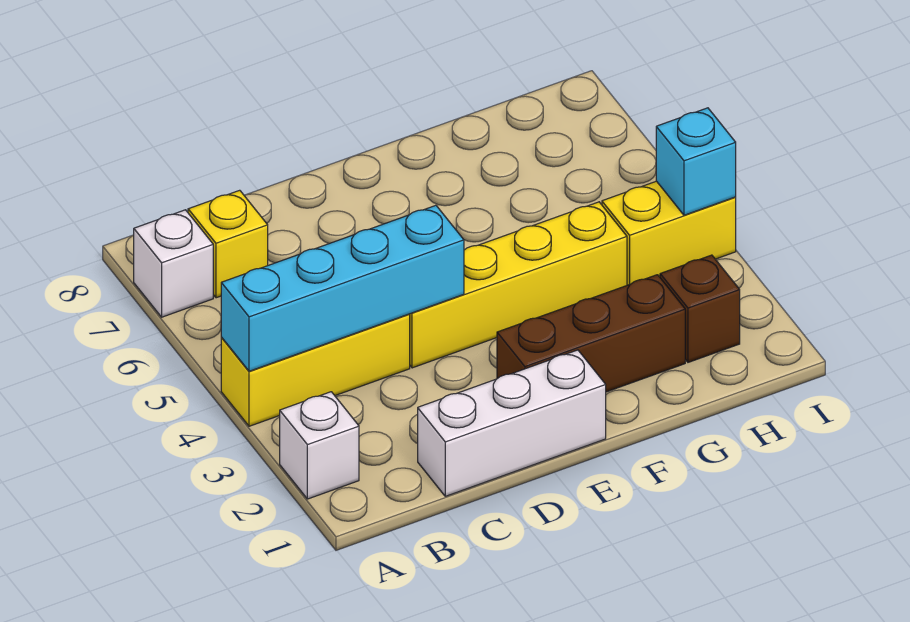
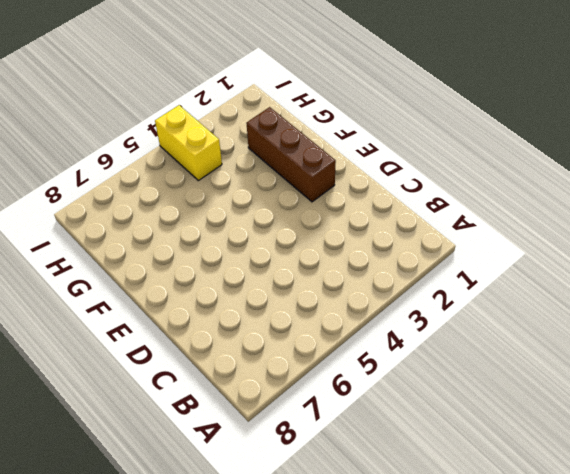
none -> white brick A2 level 1
none -> yellow brick A4:C4 level 1

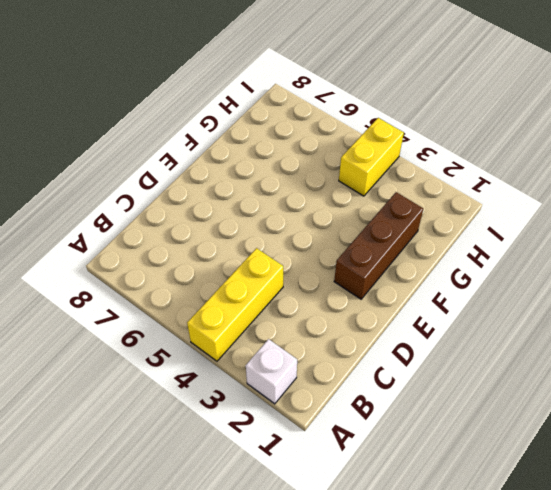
none -> white brick A7 level 1
none -> yellow brick B7 level 1

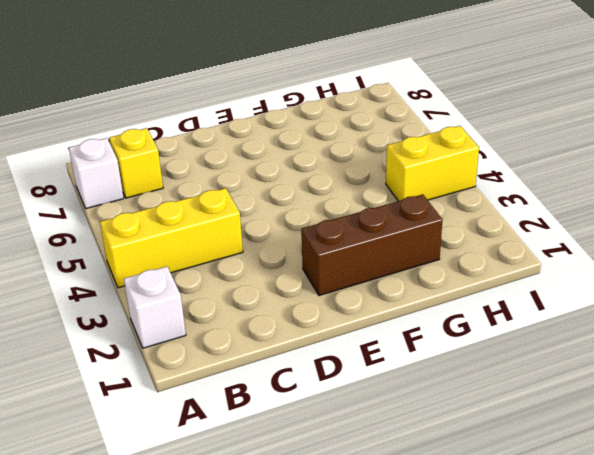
none -> white brick C1:E1 level 1
none -> yellow brick D4:G4 level 1

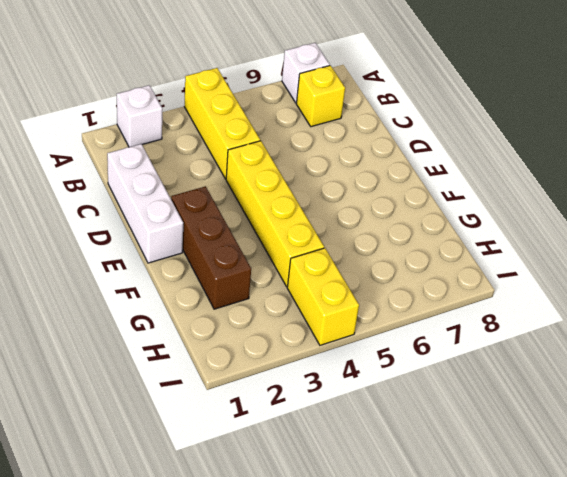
none -> brown brick H2 level 1
none -> cyan brick A4:D4 level 2

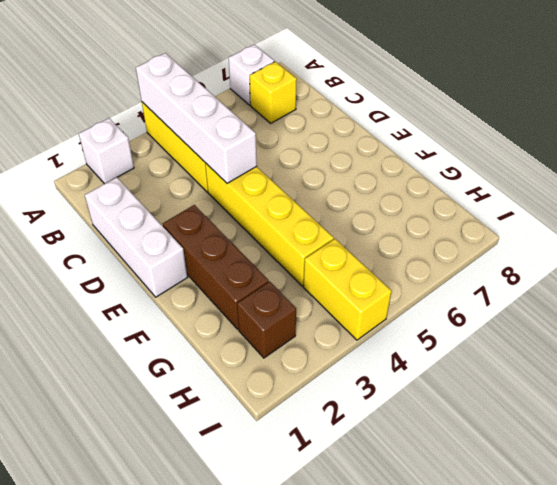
white brick A4:D4 level 2 -> cyan brick A4:D4 level 2
none -> cyan brick I4 level 2

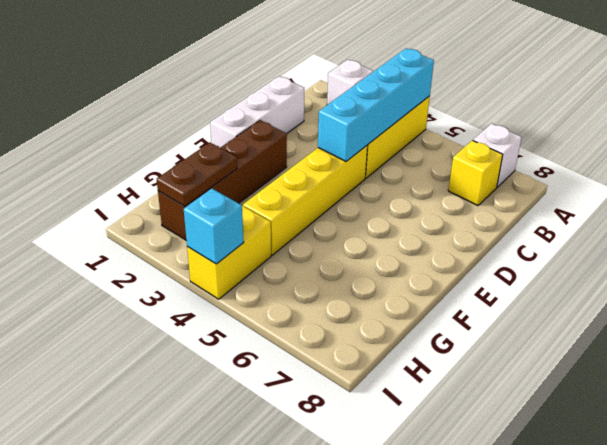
brown plate G2:H2 level 2 -> none

